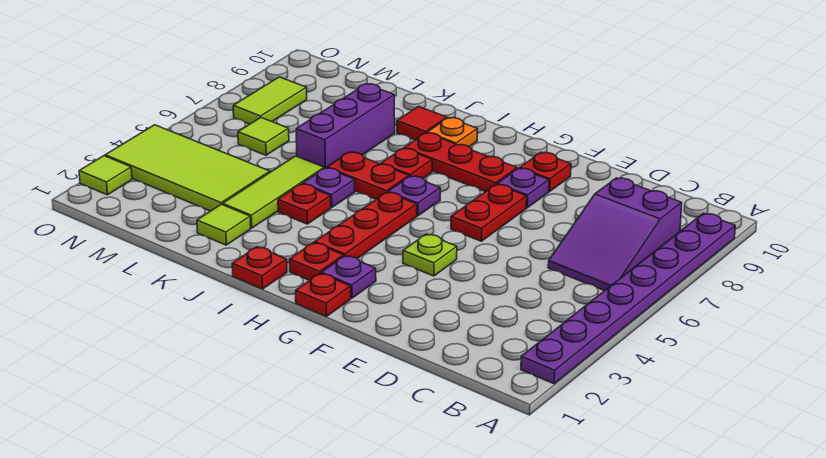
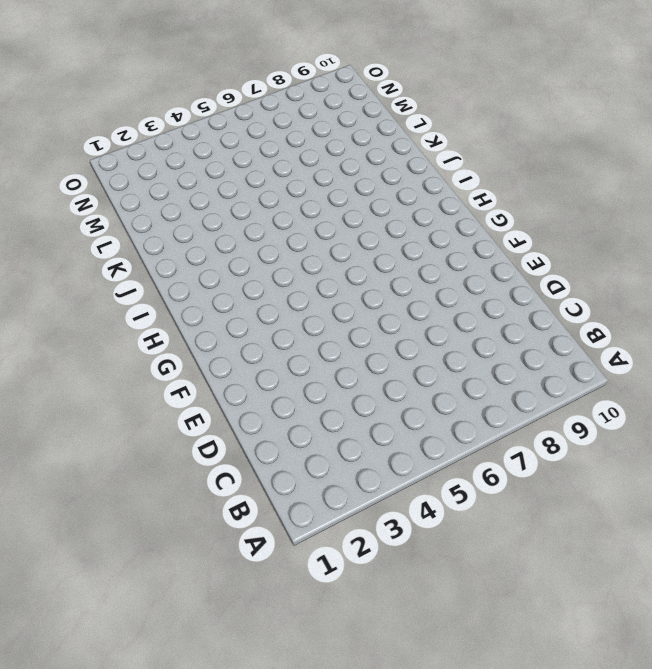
none -> purple plate A2:A9 level 1
none -> purple slope B6:C8 level 1 top 8
none -> lime plate F4 level 1

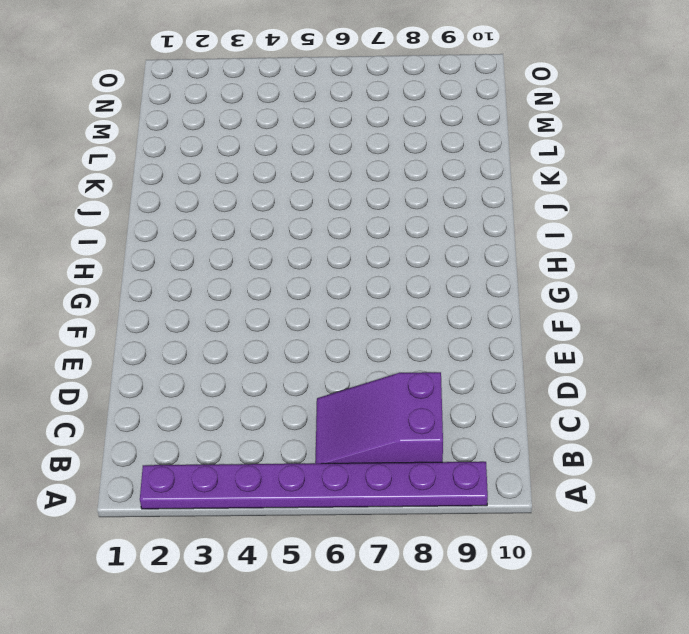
none -> lime plate F4 level 1
none -> red plate F6:F7 level 1
none -> purple plate F8 level 1

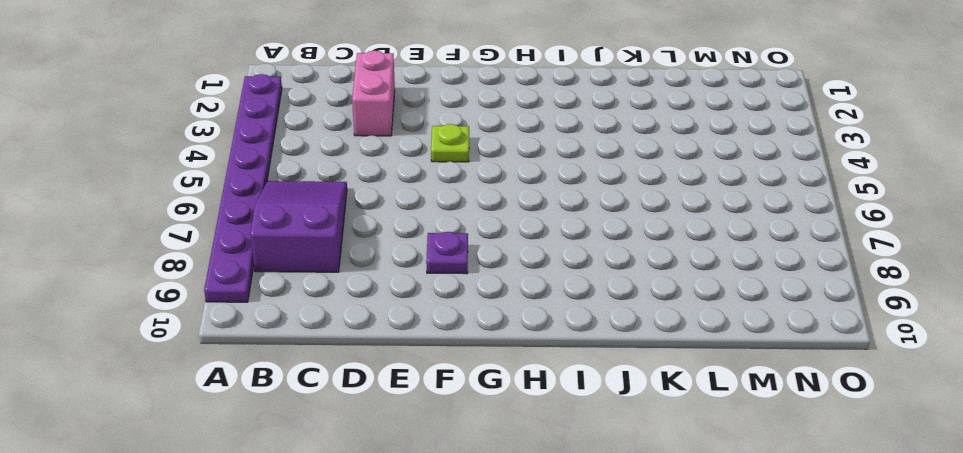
pink brick D2:D3 level 1 -> none
none -> red plate F6:F7 level 1
none -> red plate F9 level 1
none -> red plate G1 level 1

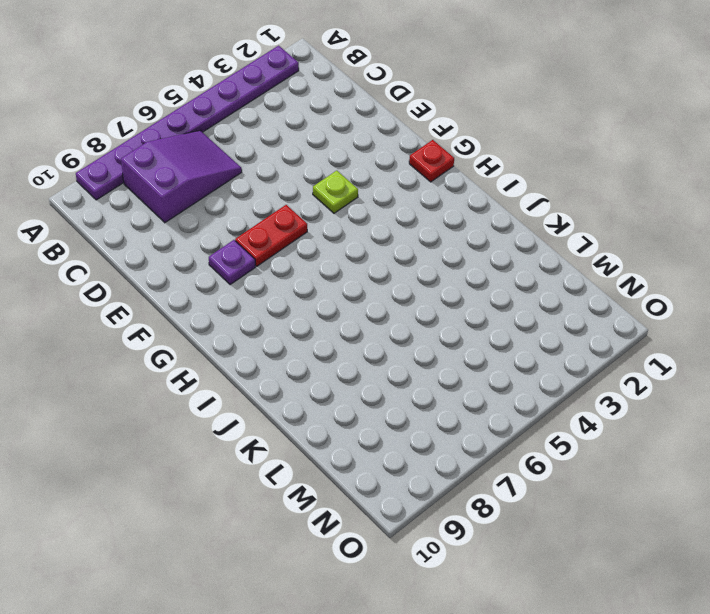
none -> red plate F9 level 1
none -> purple plate G2 level 1
none -> red plate G8:I8 level 1

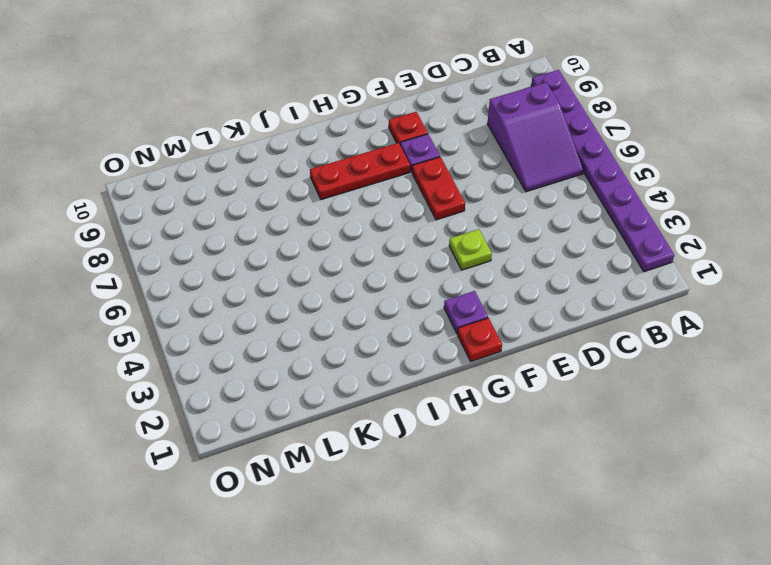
none -> red plate H2 level 1
none -> red plate H3:H5 level 1
none -> purple plate H6 level 1

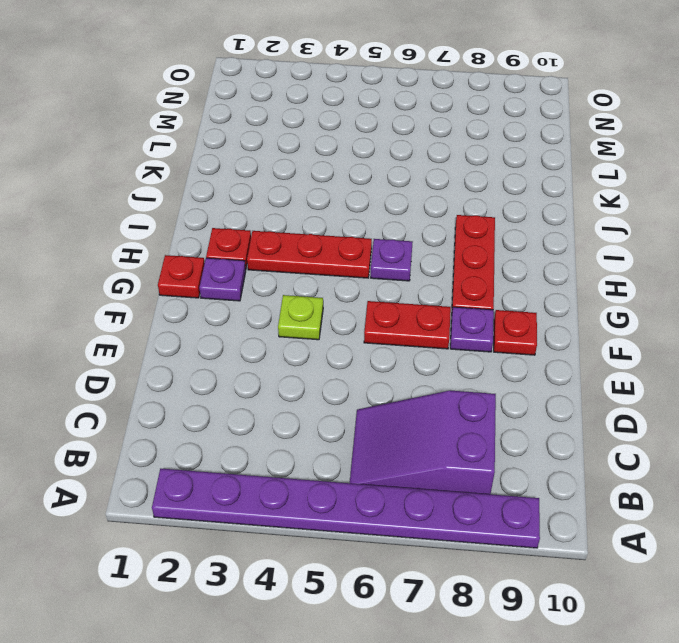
none -> red plate I1 level 1
none -> red plate I6:J6 level 1
none -> red plate I7 level 1

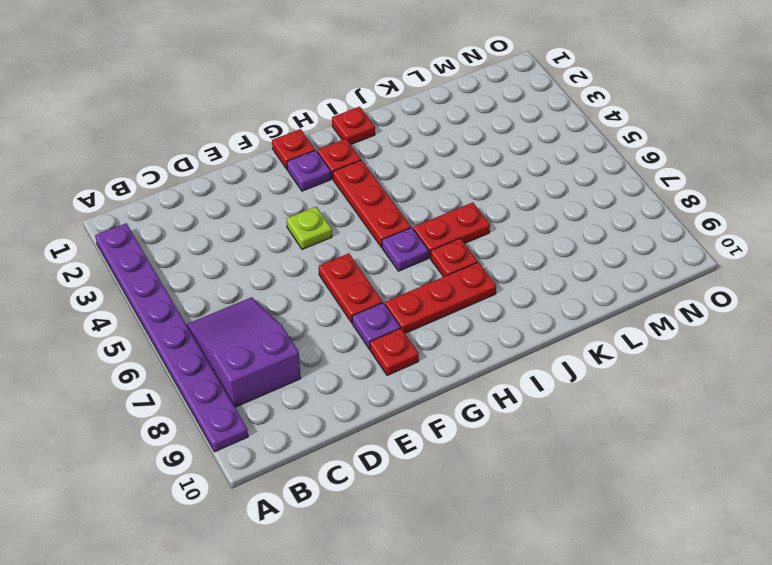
none -> orange plate I9 level 1
none -> red plate J4 level 1
none -> purple plate J5 level 1

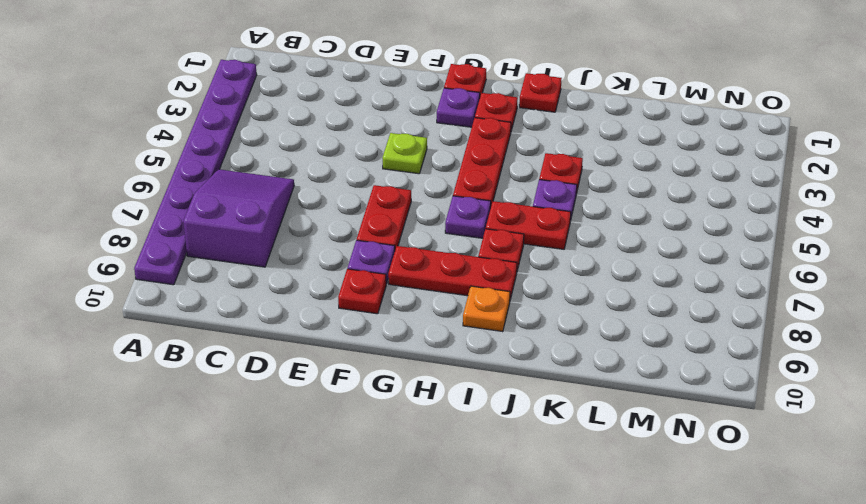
none -> red tile J9 level 1
none -> lime tile K2 level 1
none -> lime tile K3:K5 level 1

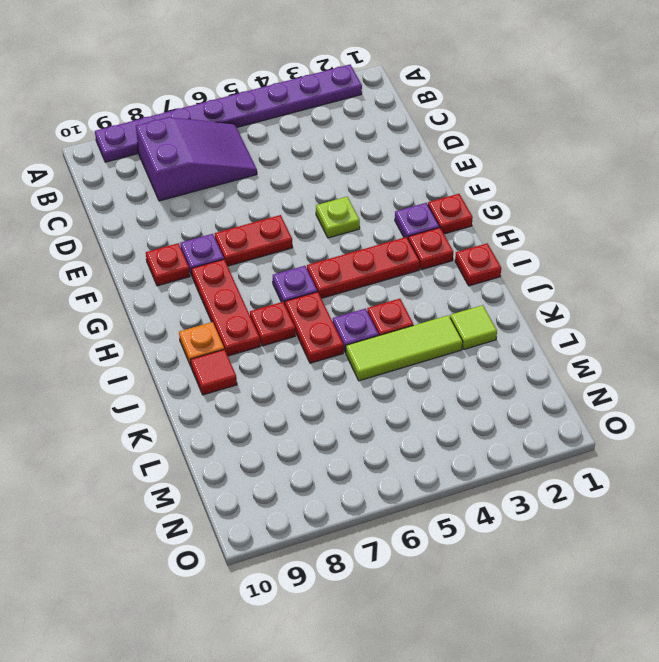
none -> purple brick K6:K8 level 1
none -> lime tile L3:O4 level 1
none -> lime tile M6 level 1

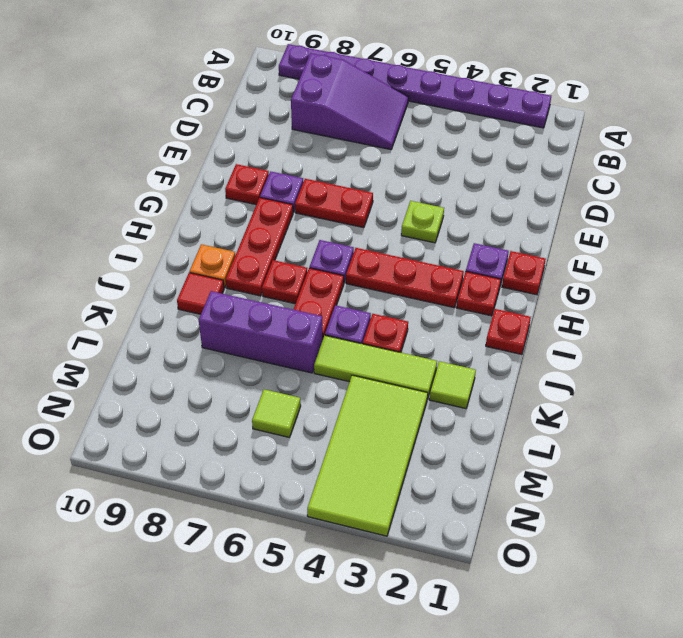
none -> lime tile N7:N8 level 1
none -> lime tile O2 level 1

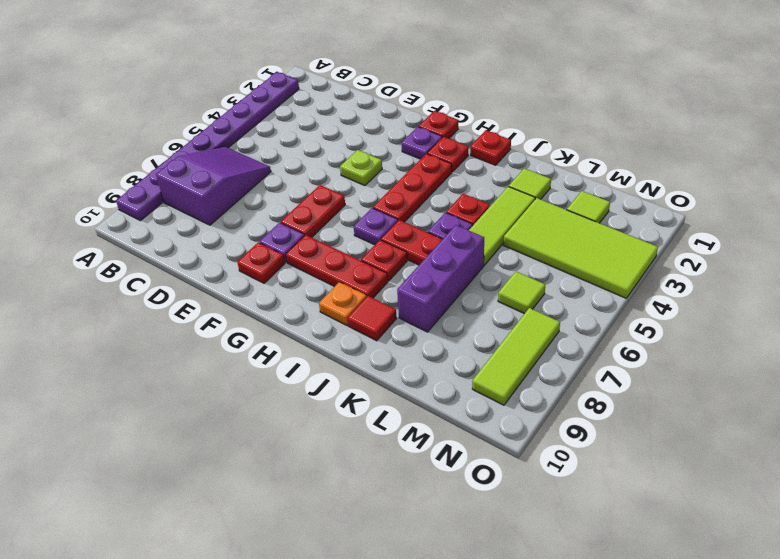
lime tile M2 level 1 -> lime tile O2 level 1
lime tile N7:N9 level 1 -> lime tile N7:N8 level 1

